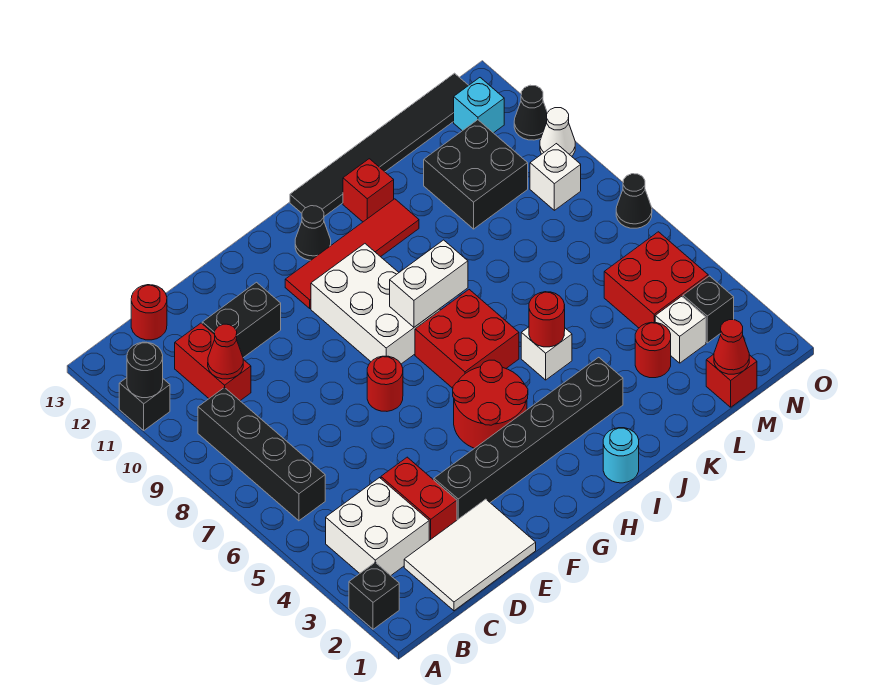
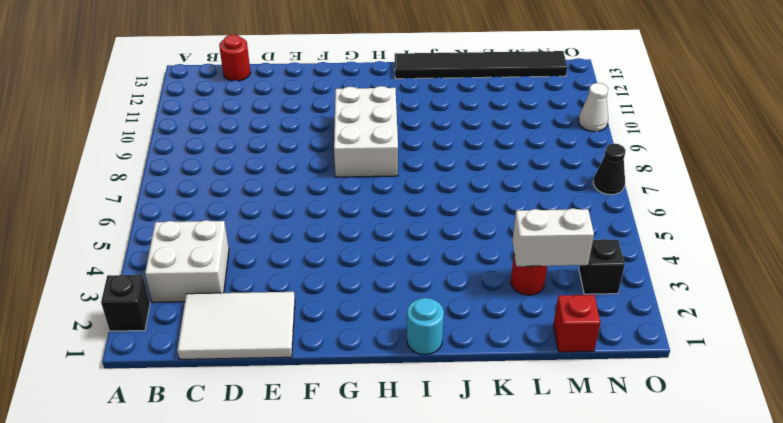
white brick L3:M3 level 2 -> white brick H8:I8 level 2
none -> black brick A11 level 1
none -> black brick B6:B9 level 1
none -> red brick C10:C11 level 1
none -> red brick D3:D4 level 1

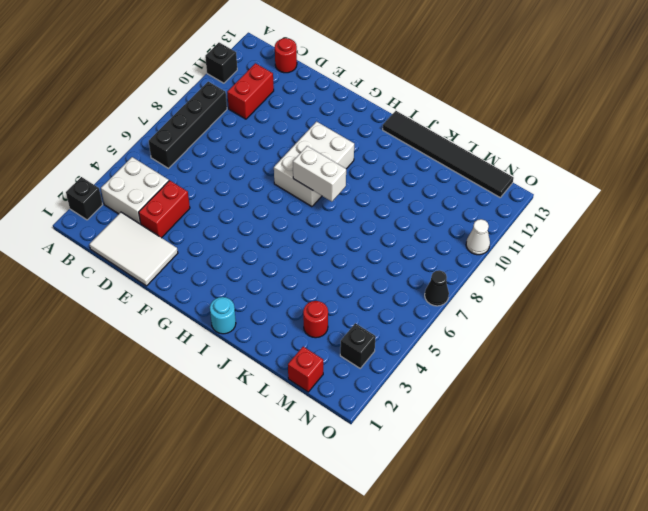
none -> black brick D11:E11 level 1
none -> black brick E3:J3 level 1
none -> red round brick F7 level 1
none -> red round brick G4:H5 level 1

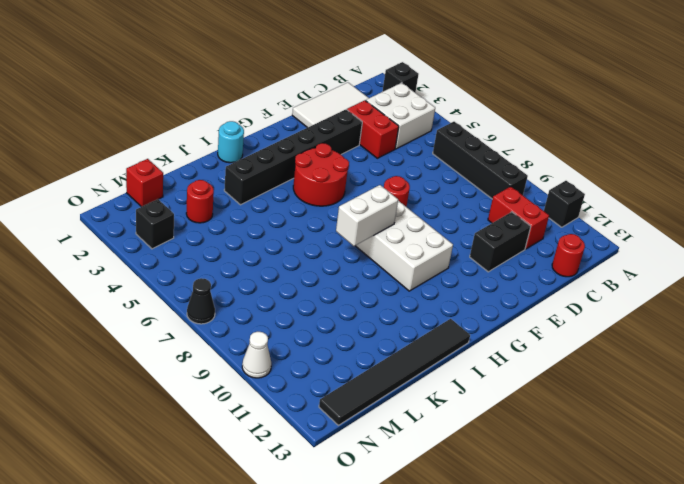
none -> red tile G11:J11 level 1
none -> red brick H6:I7 level 1
none -> black cone H12 level 1
none -> white brick J5 level 1

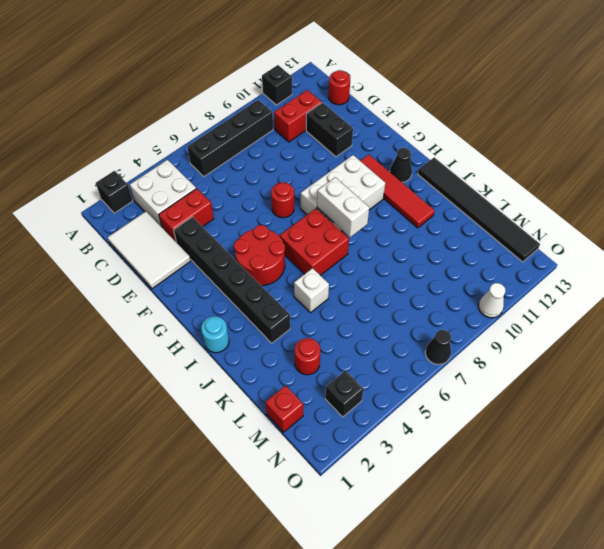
none -> red brick J12 level 1
none -> black brick L10:M11 level 1
none -> white brick M3 level 1
none -> red brick M4:N5 level 1

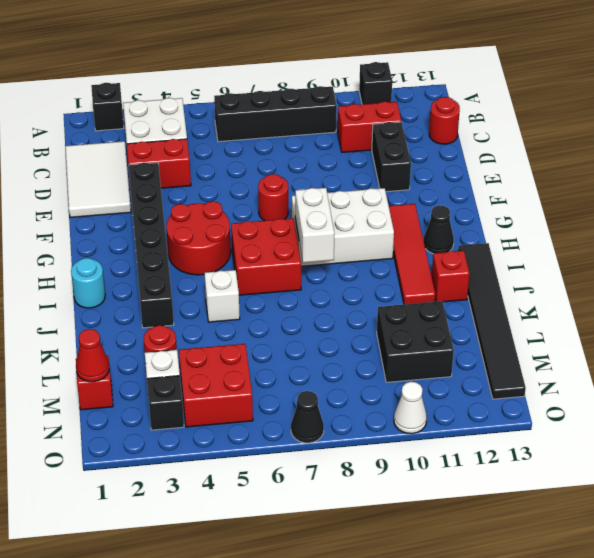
none -> white brick N9 level 1
none -> cyan brick N12 level 1
none -> black cone O11 level 1
none -> black round brick A11 level 2

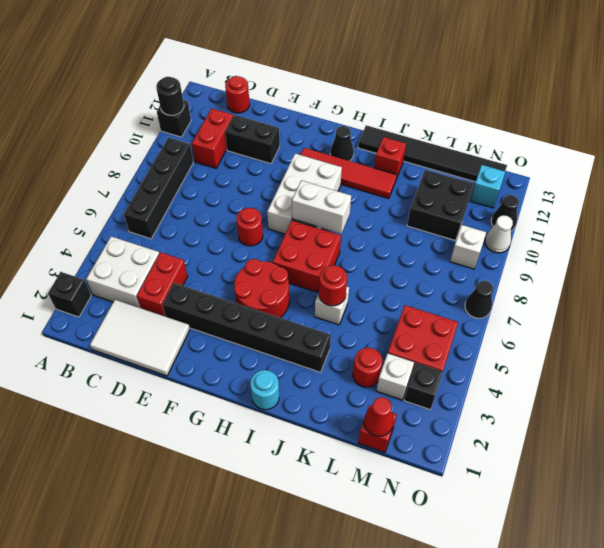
none -> red cone C10 level 2

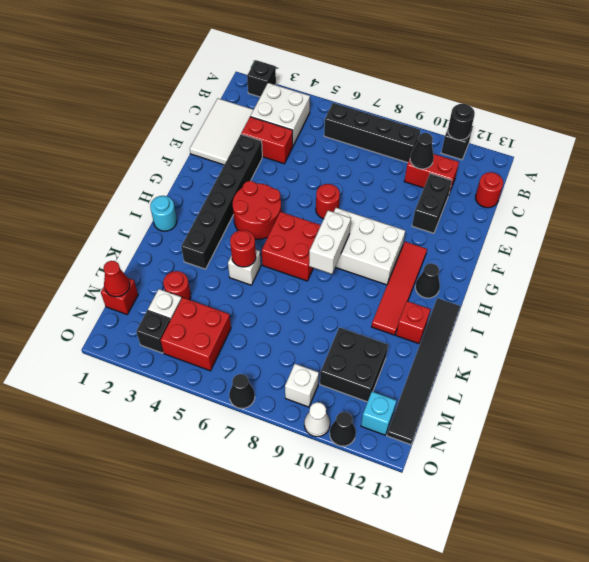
black cone C10 level 2 -> red cone C10 level 2

